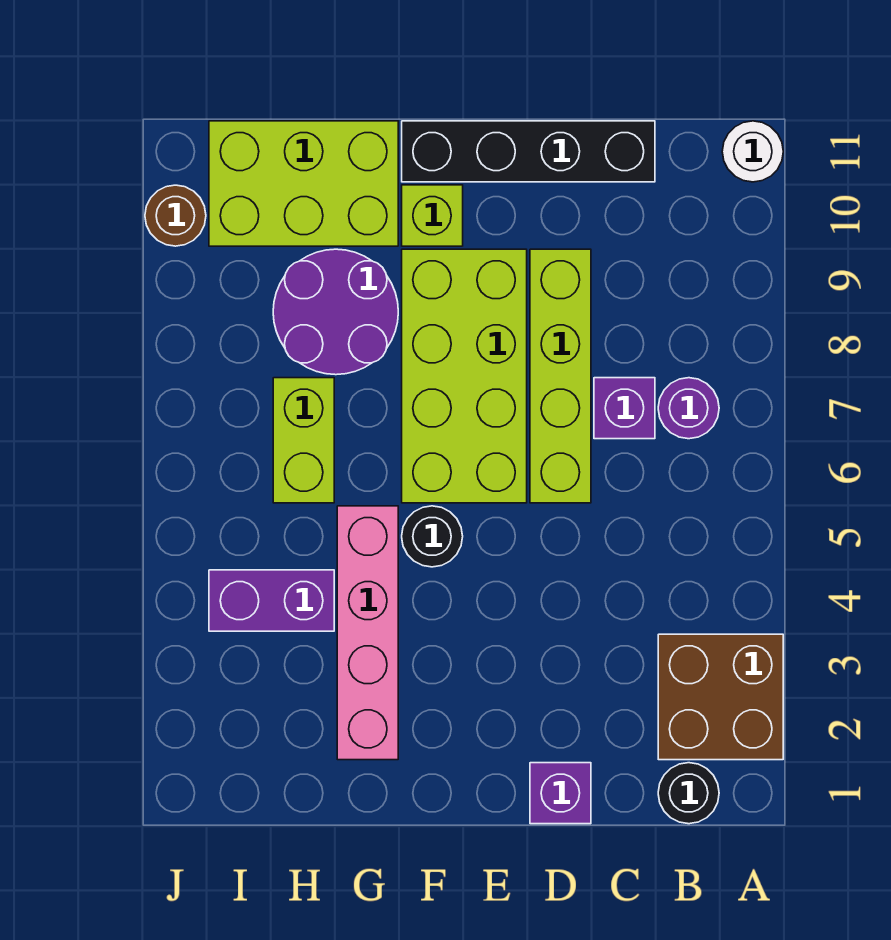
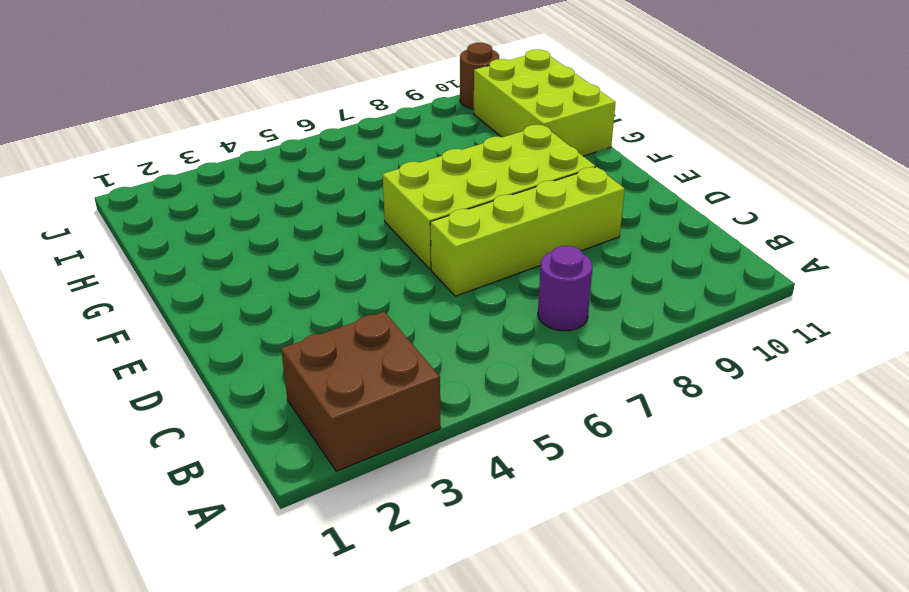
none -> white round brick A11 level 1
none -> black round brick B1 level 1
none -> purple brick C7 level 1

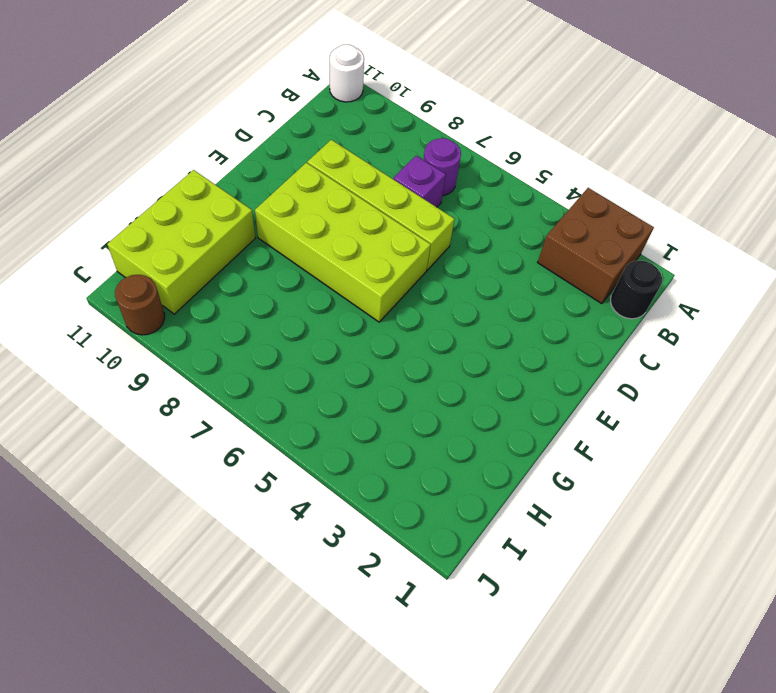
none -> black brick C11:F11 level 1
none -> purple brick D1 level 1
none -> black round brick F5 level 1

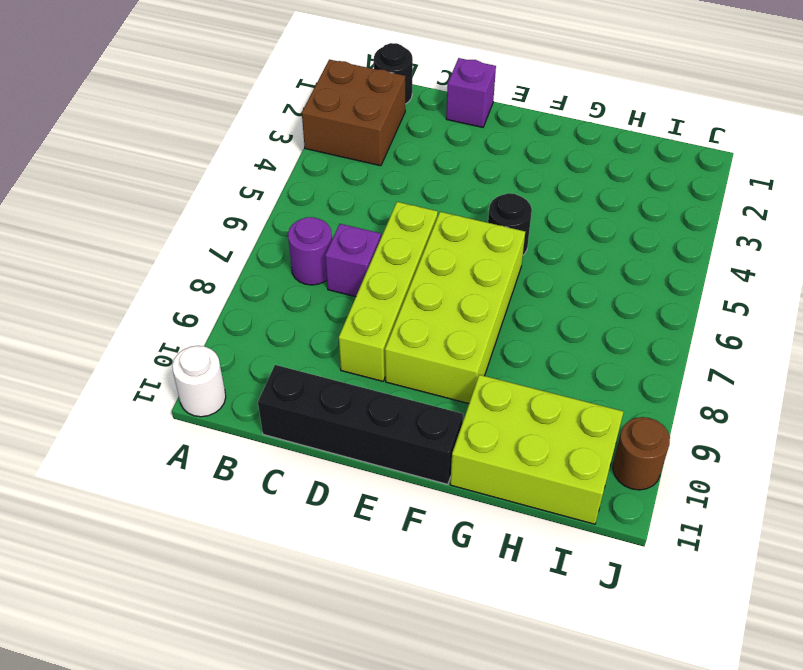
none -> lime brick F10 level 1
none -> pink brick G2:G5 level 1
none -> purple round brick G8:H9 level 1

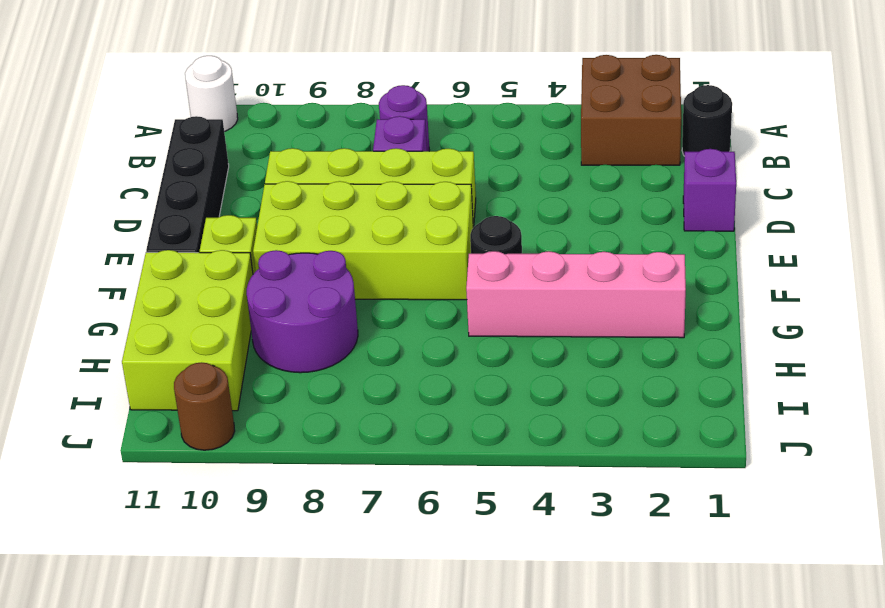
none -> purple brick H4:I4 level 1
none -> lime brick H6:H7 level 1

